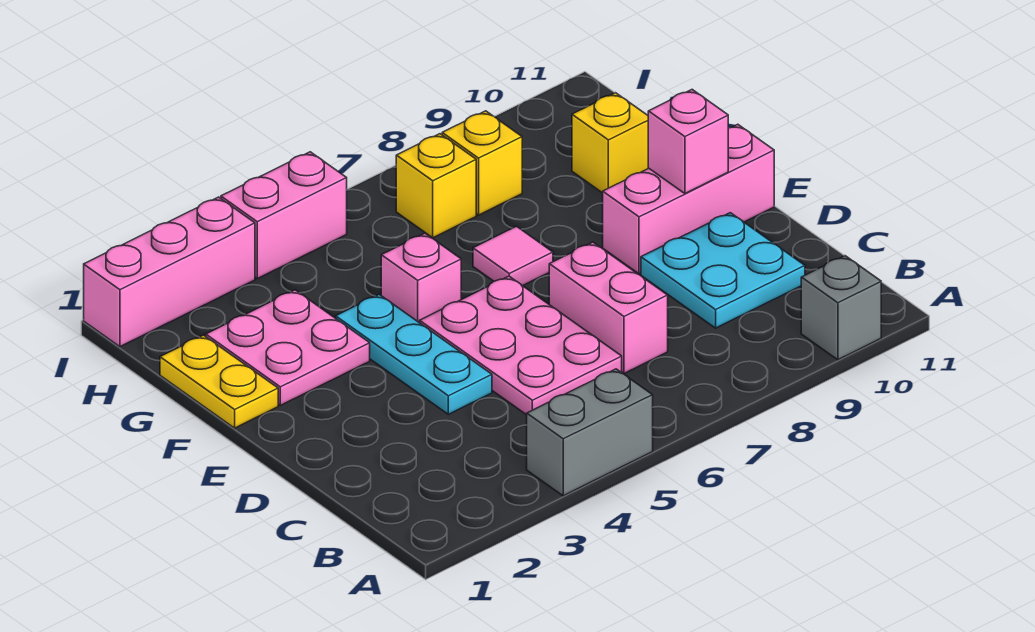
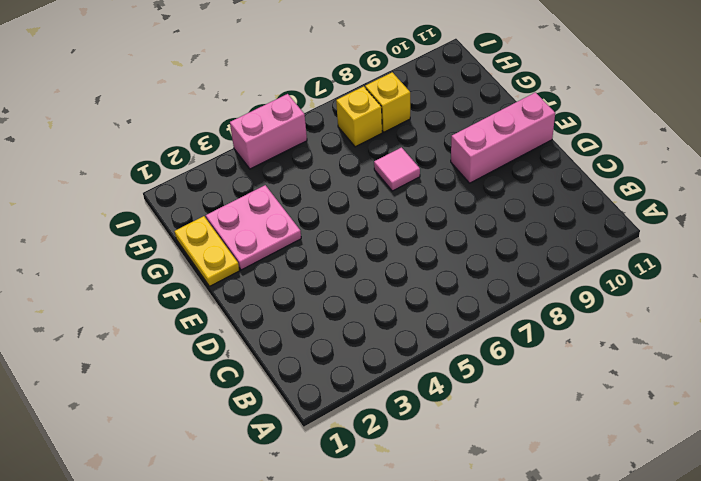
none -> grey brick A4:A5 level 1
none -> grey brick A10 level 1
none -> pink plate C5:E6 level 1

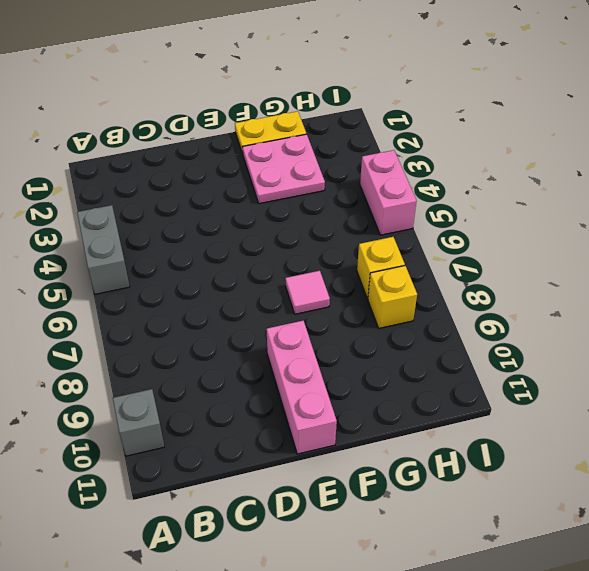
none -> pink plate C5:E6 level 1
none -> pink brick C7:D7 level 1
none -> cyan plate C9:D10 level 1

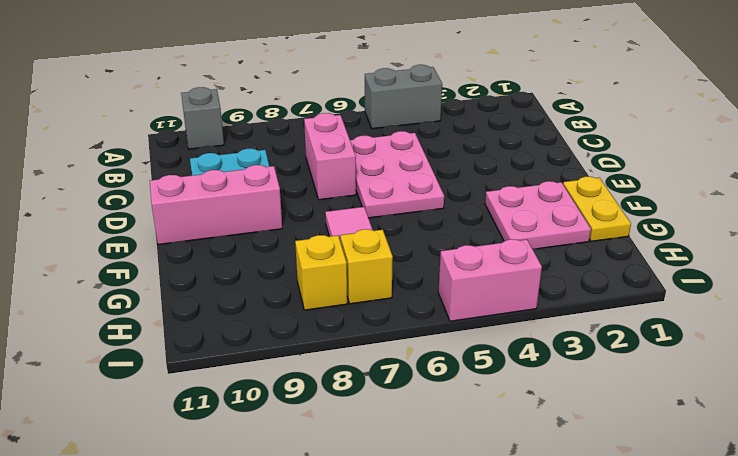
none -> cyan plate D4:F4 level 1
none -> pink brick F5 level 1
none -> yellow brick G10 level 1

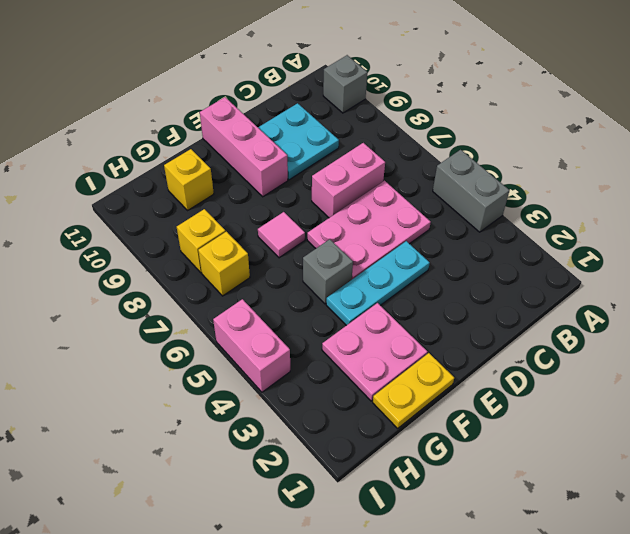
grey brick F5 level 1 -> pink brick F5 level 1
none -> pink brick I1:I3 level 1
none -> pink brick E10 level 2

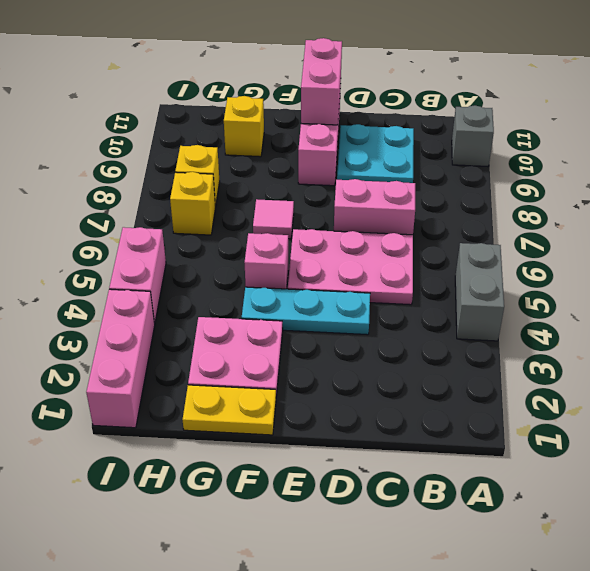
pink brick E10:E11 level 2 -> pink brick E10 level 2

